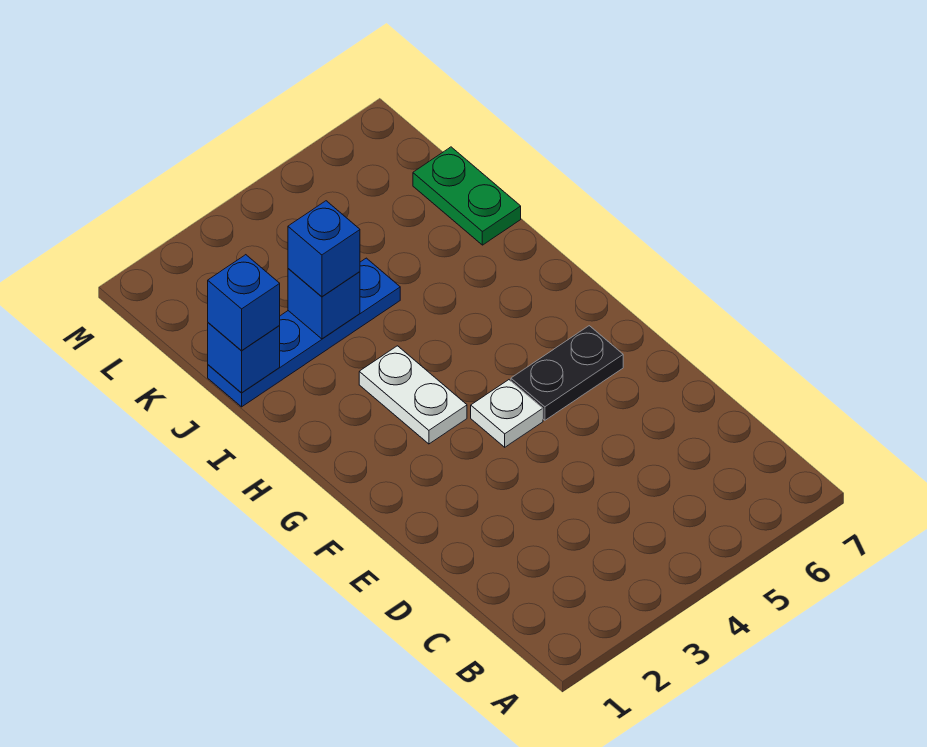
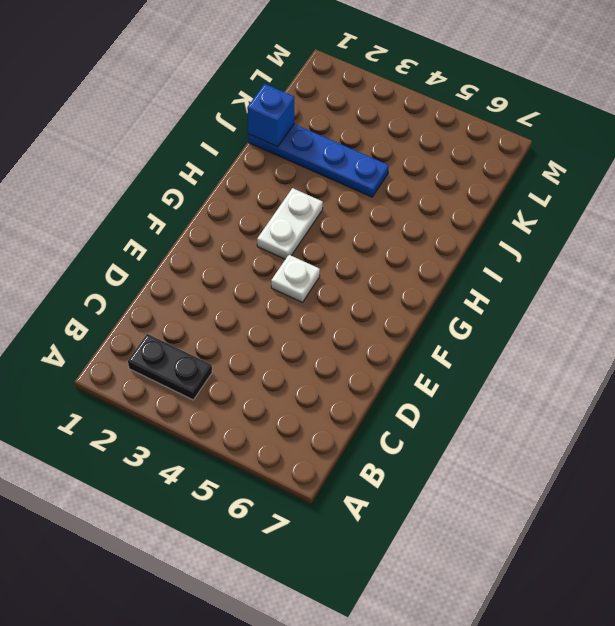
black plate B2:B3 level 1 -> black plate F5:F6 level 1
none -> green plate J7:K7 level 1
none -> blue brick J3 level 2

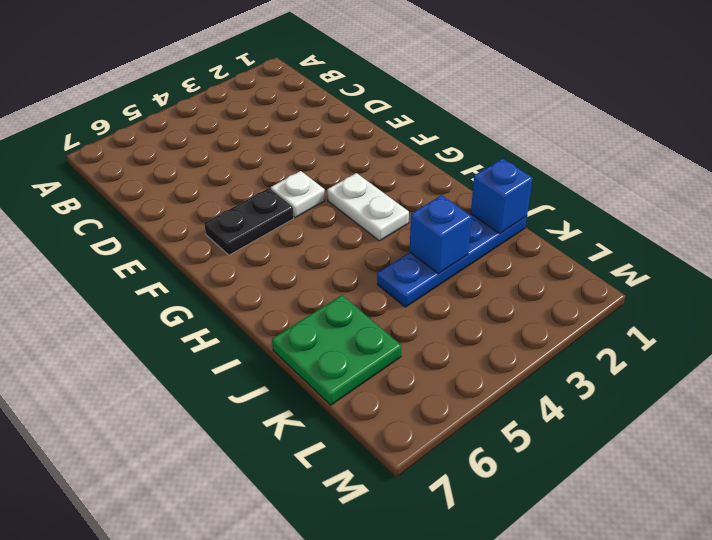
green plate J6:K7 level 1 -> green plate J7:K7 level 1
none -> blue brick J1 level 3
none -> blue brick J3 level 3

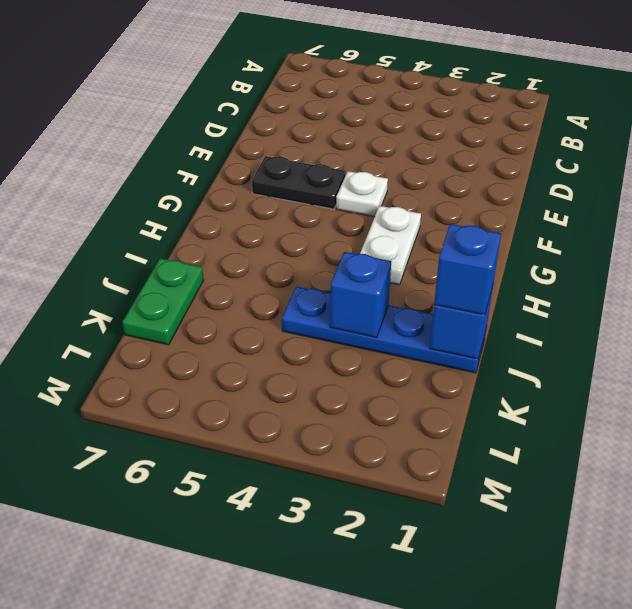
none -> blue brick J3 level 3

